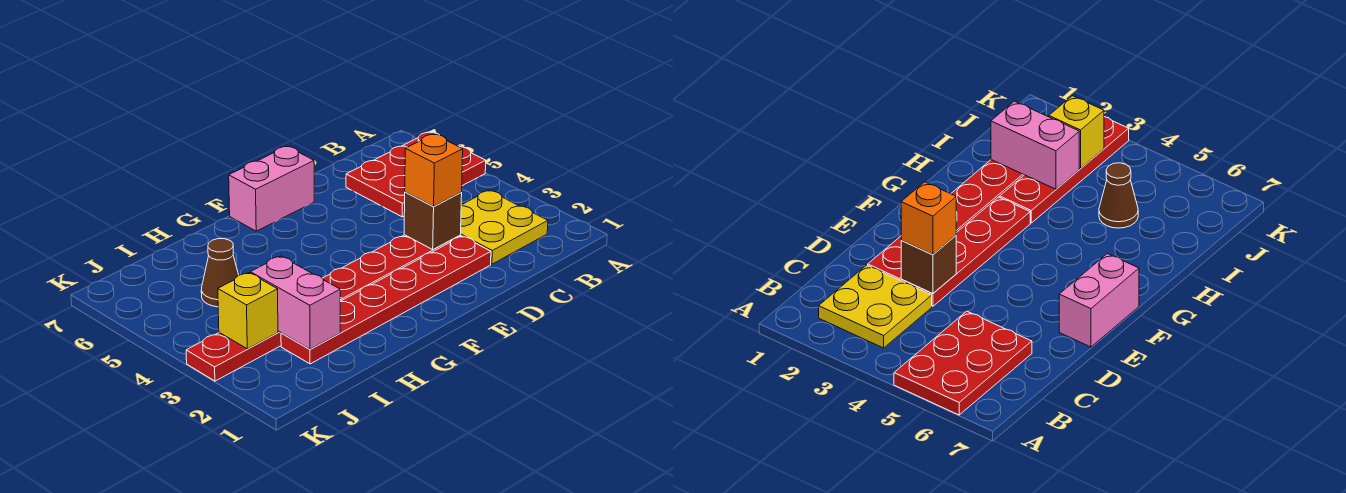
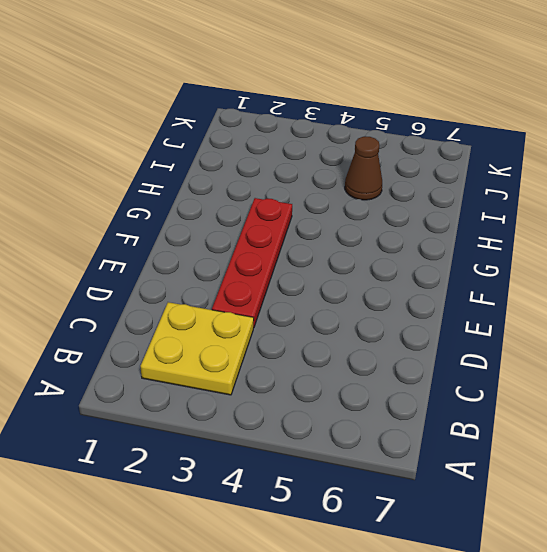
none -> red plate A5:C6 level 1
none -> red plate D2:I2 level 1

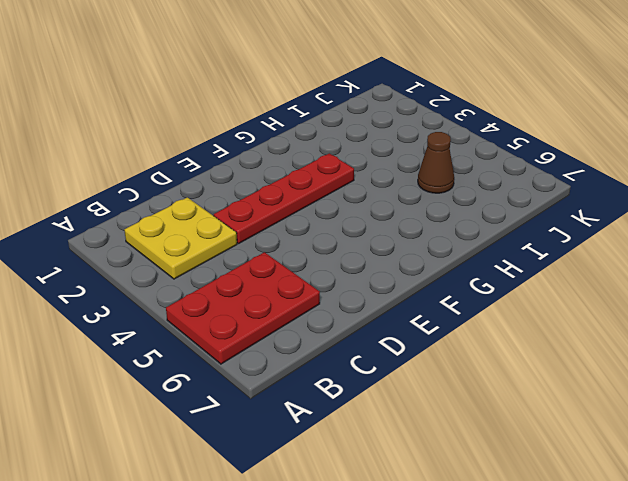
none -> red plate D2:I2 level 1
none -> pink brick E7:F7 level 1

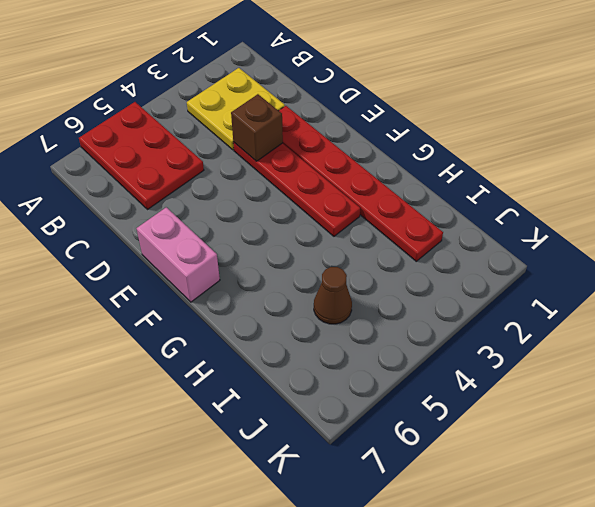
none -> red plate H3:K3 level 1
none -> pink brick I2:I3 level 2

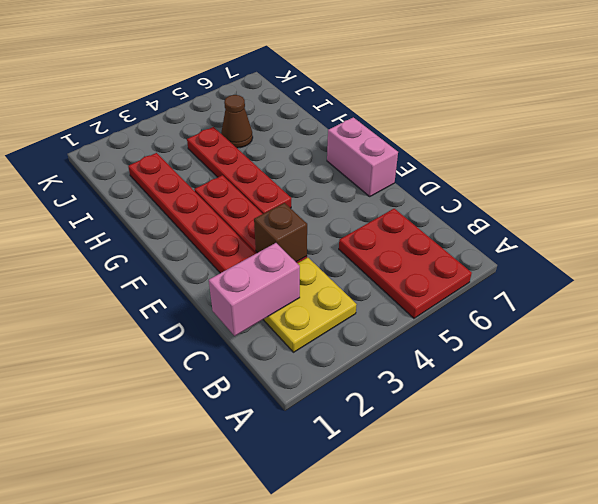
pink brick C1:C2 level 2 -> pink brick I2:I3 level 2
red plate F4:I4 level 1 -> red plate H3:K3 level 1
none -> yellow brick J3 level 2
none -> orange brick D3 level 3

